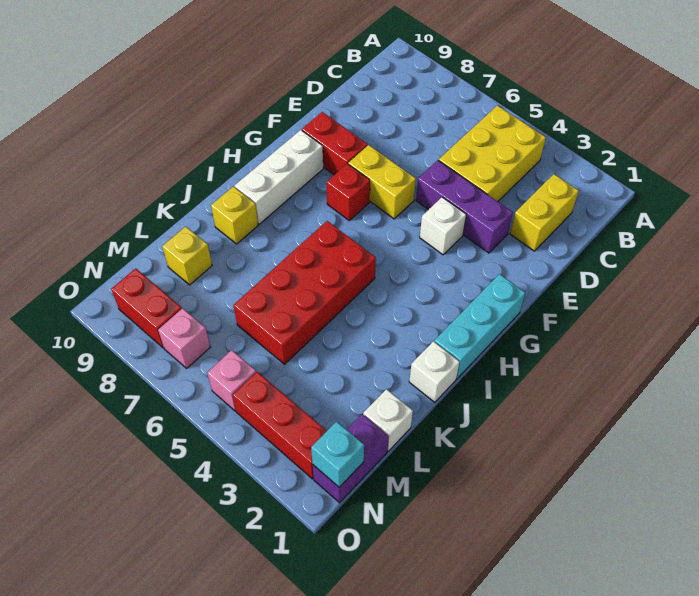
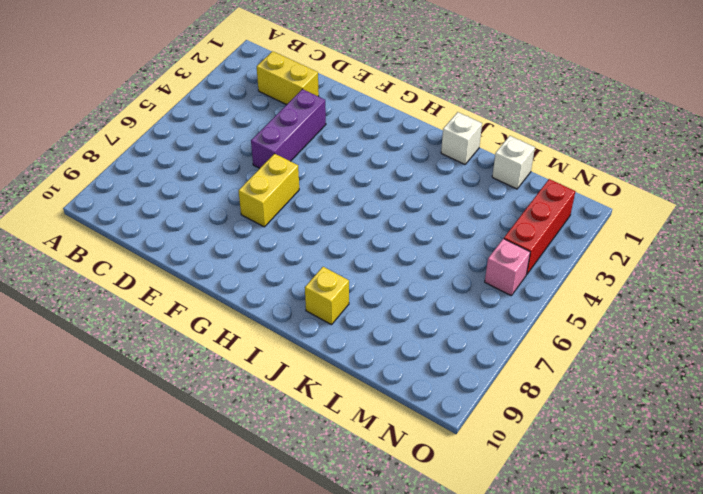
none -> yellow brick B4:D5 level 1
none -> white brick F4 level 1
none -> red brick F8:F9 level 1

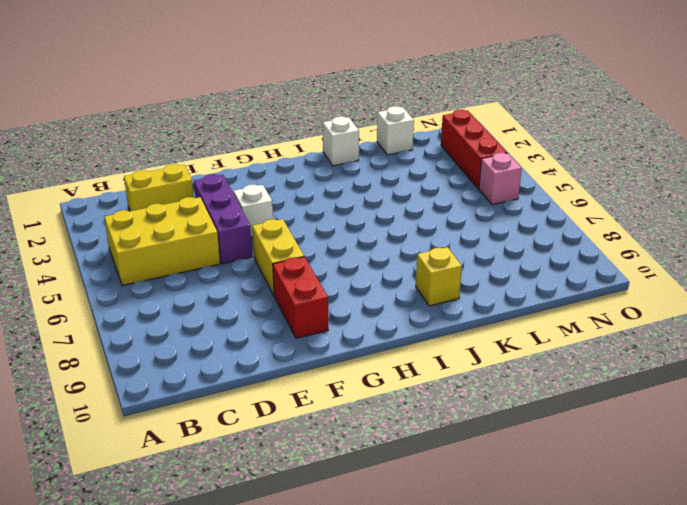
none -> cyan brick G1:I1 level 1
none -> red brick G7 level 1
none -> white brick G9:I9 level 1

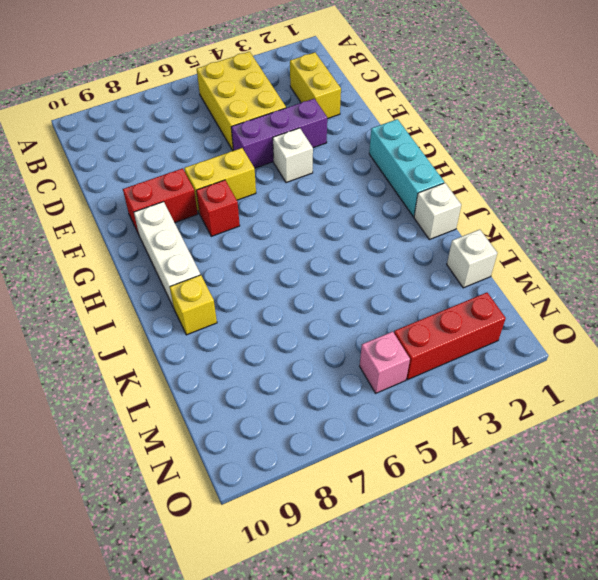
none -> red brick I5:L6 level 1
none -> yellow brick L9 level 1
none -> purple brick M1:N1 level 1

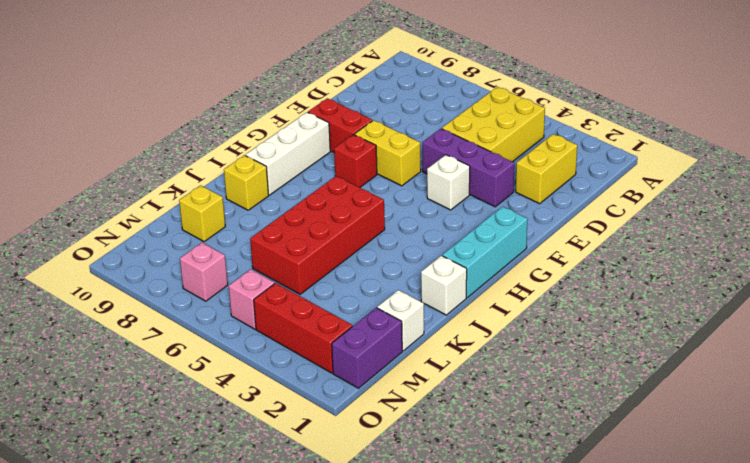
none -> red brick N8:N9 level 1
none -> cyan brick N1 level 2

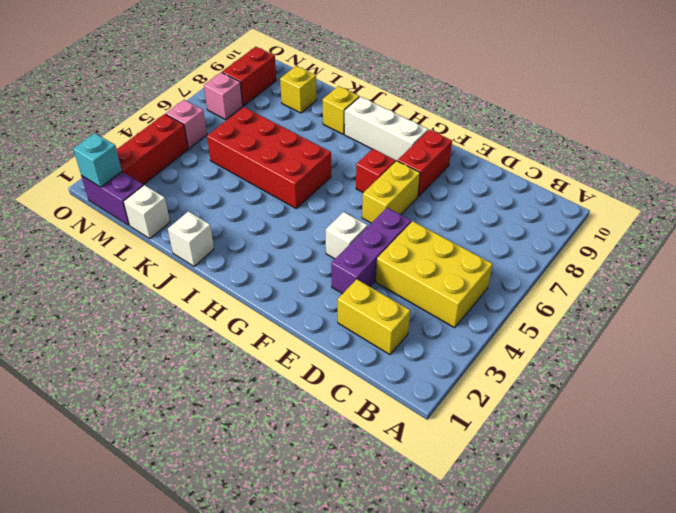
none -> cyan brick G1:I1 level 1

